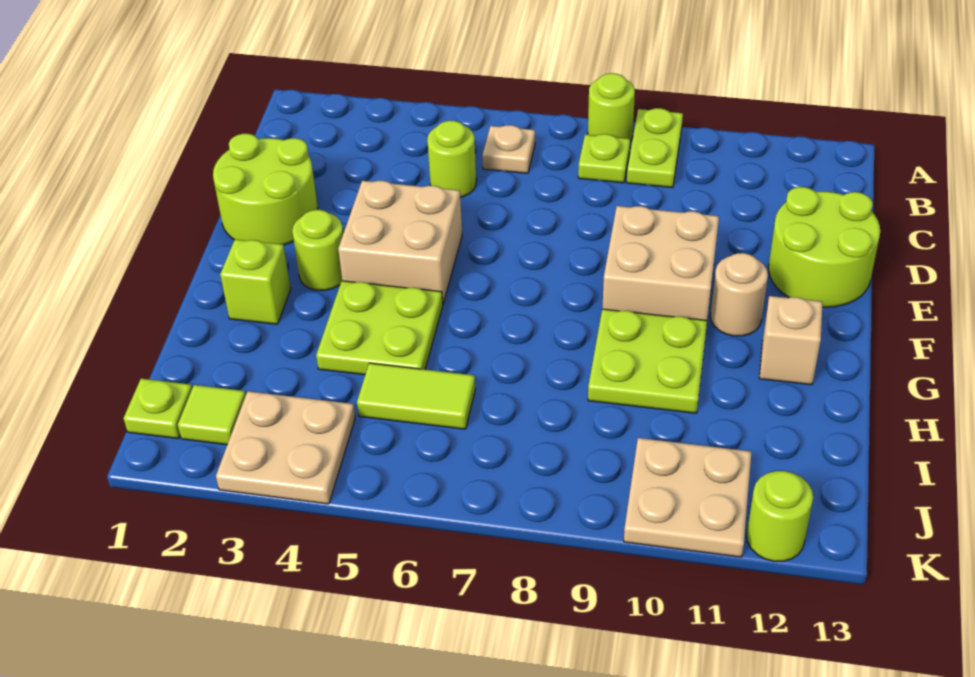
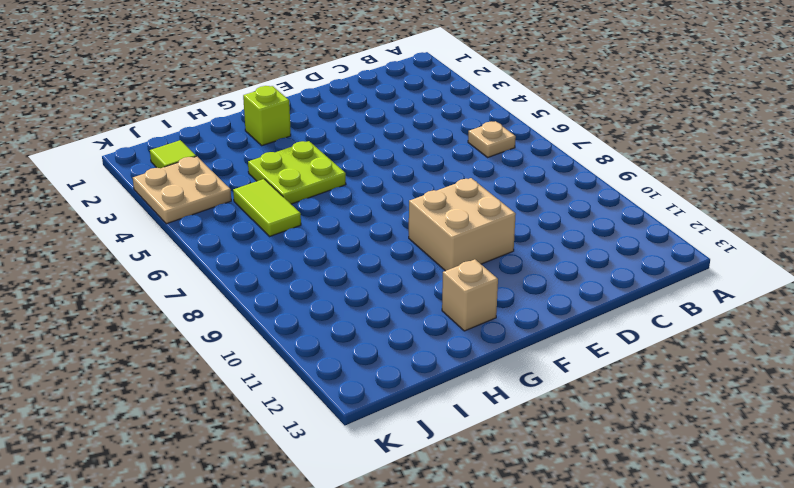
none -> lime round brick A8 level 1
none -> lime plate A9:B9 level 1
none -> lime plate B8 level 1

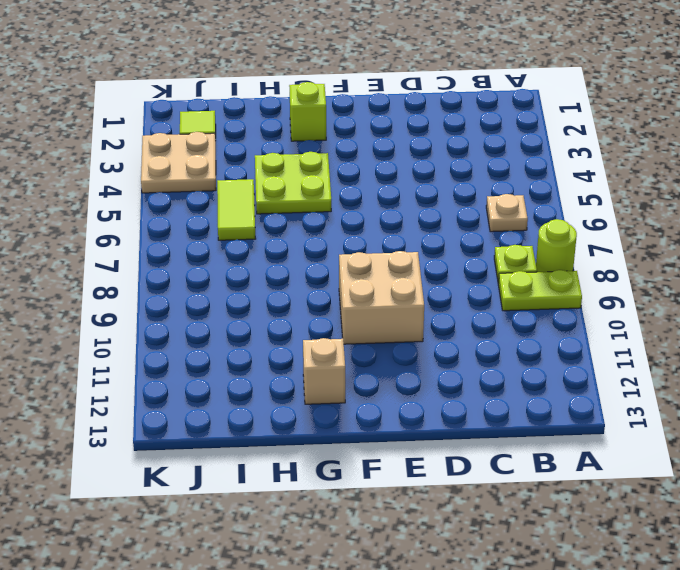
none -> lime round brick C5 level 1
none -> lime round brick D1:E2 level 1
none -> lime round brick D12:E13 level 1

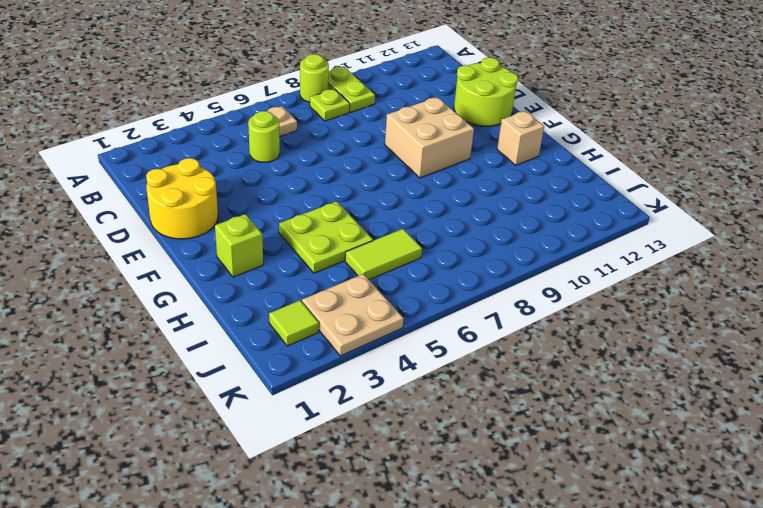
yellow round brick D1:E2 level 1 -> lime round brick D1:E2 level 1
none -> tan brick E4:F5 level 1
none -> lime round brick F3 level 1
none -> tan round brick F11 level 1

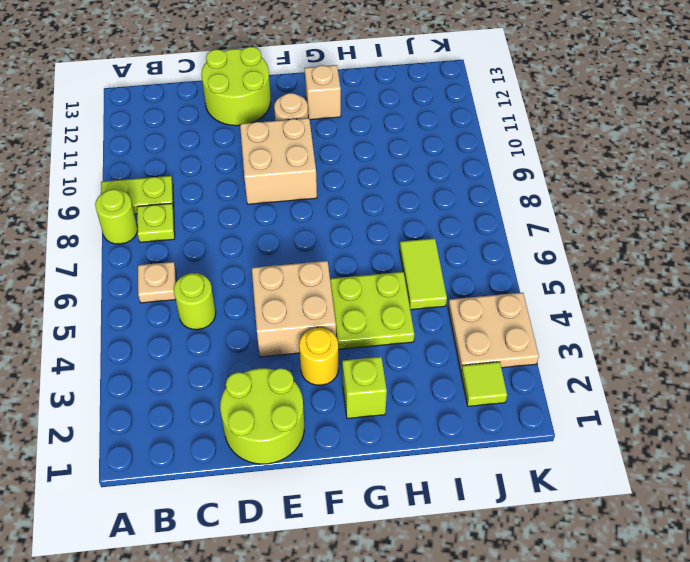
yellow round brick F3 level 1 -> lime round brick F3 level 1
none -> lime plate G9:H10 level 1
none -> lime plate J1 level 1
none -> tan plate J10:K11 level 1

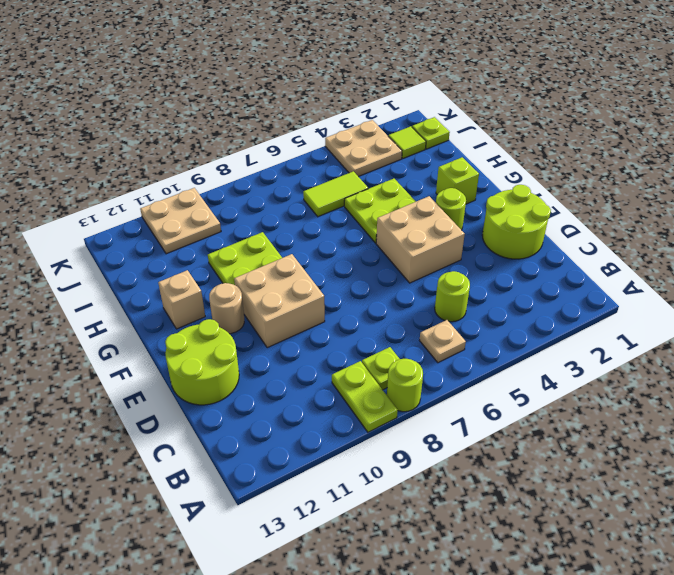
none -> lime round brick K12 level 1

